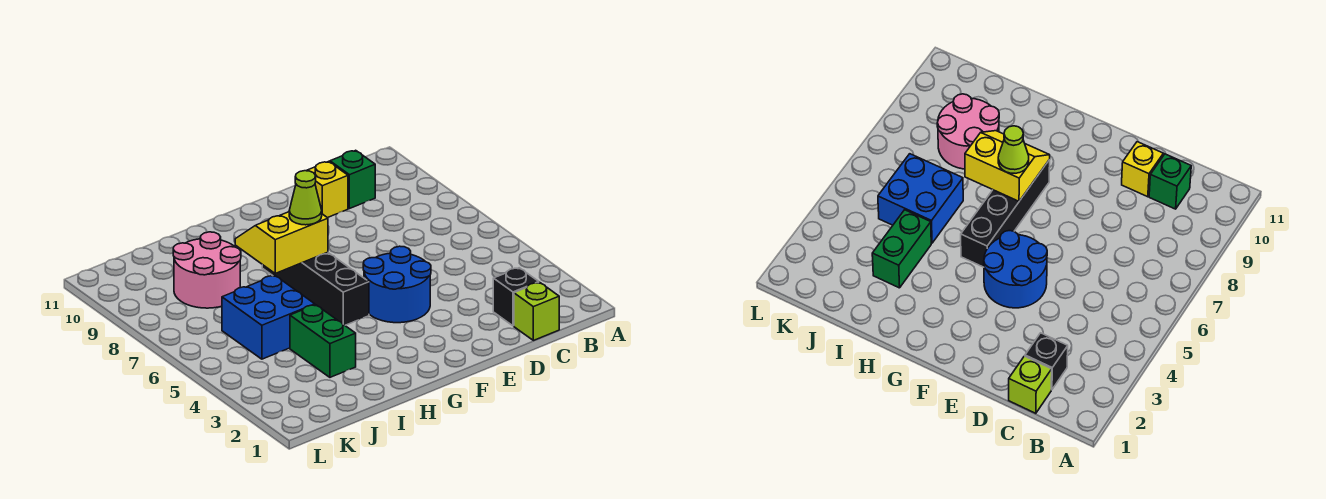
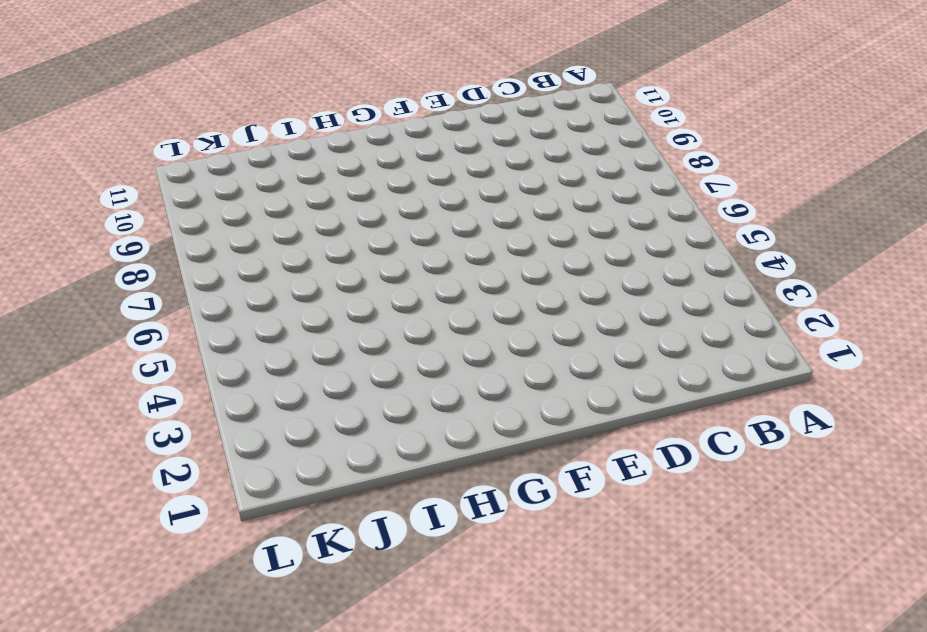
none -> lime brick C1 level 1
none -> black brick C2 level 1

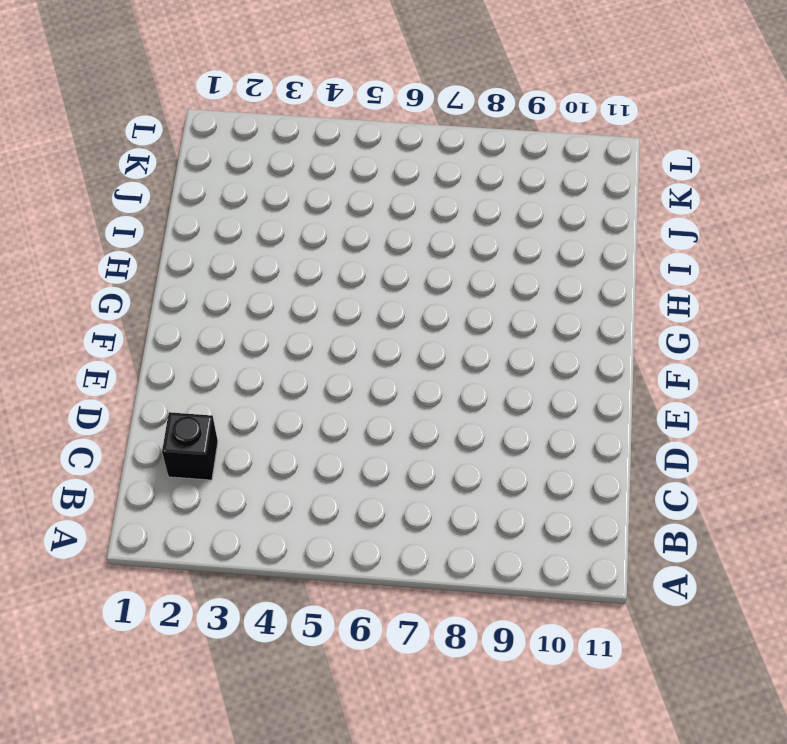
none -> lime brick C1 level 1
none -> green brick C10 level 1

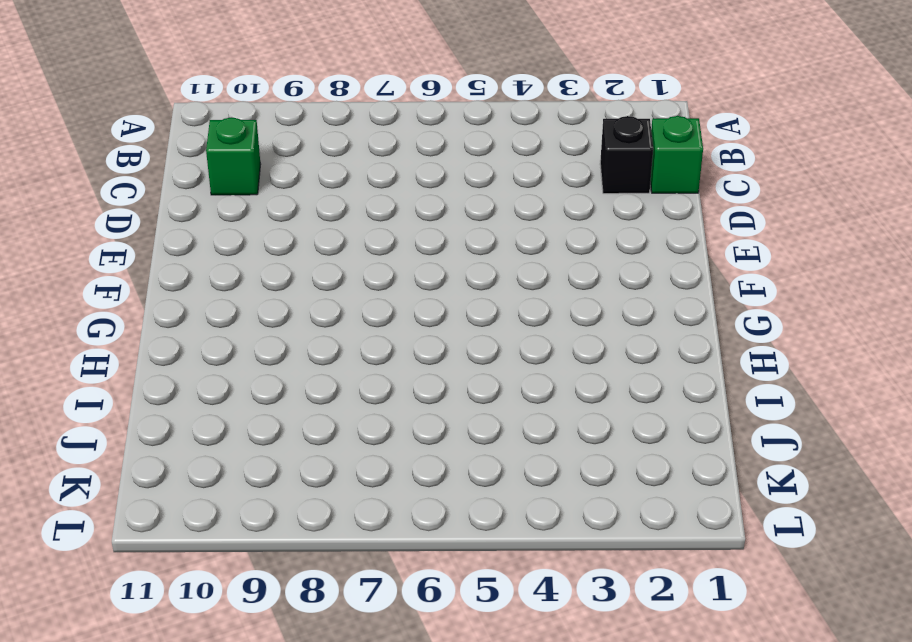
green brick C1 level 1 -> lime brick C1 level 1
none -> yellow brick D10 level 1
none -> blue round brick E4:F5 level 1

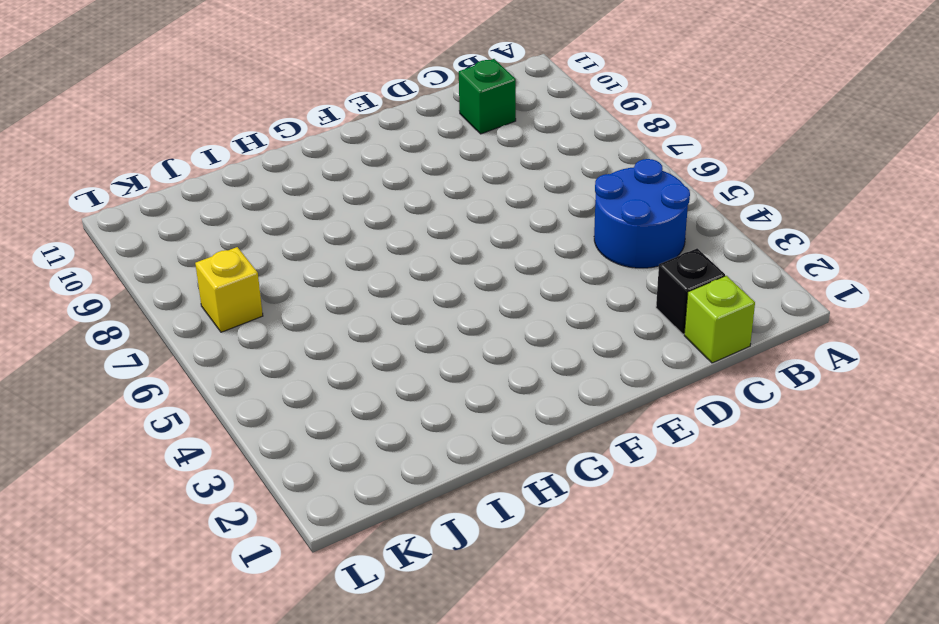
blue round brick B4:C5 level 1 -> blue round brick E4:F5 level 1
yellow brick K7 level 1 -> yellow brick D10 level 1
none -> black brick G5:G8 level 1
none -> green brick I3:I4 level 1

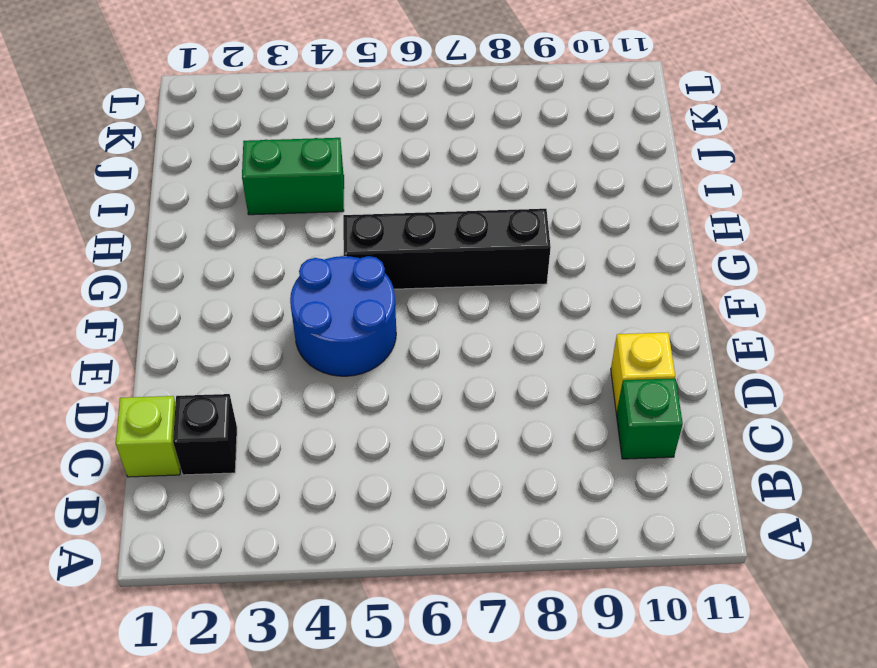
none -> blue brick I5:J6 level 1
none -> pink round brick I8:J9 level 1

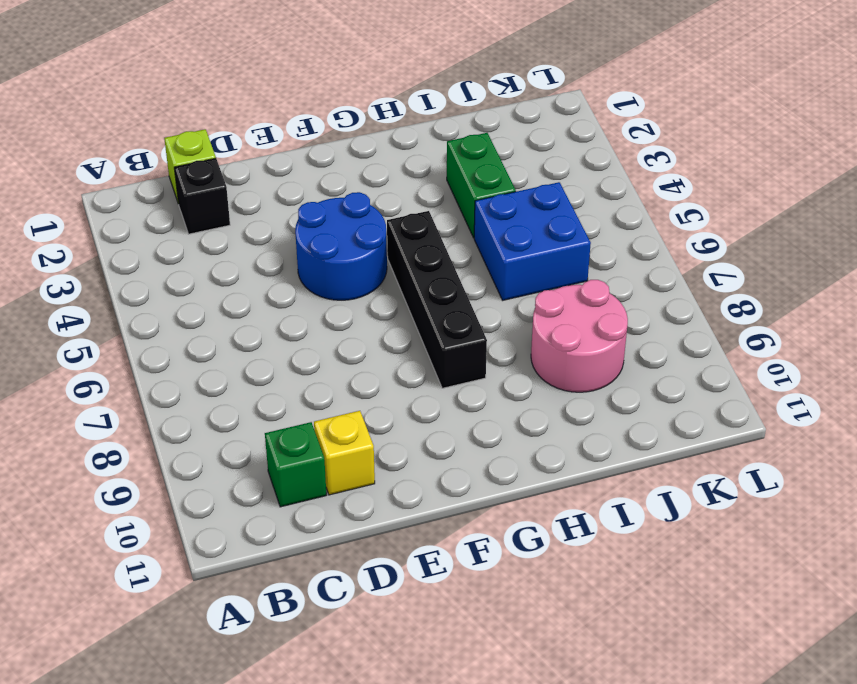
none -> yellow slope G7:H8 level 2 top 7
none -> lime cone G7 level 3

